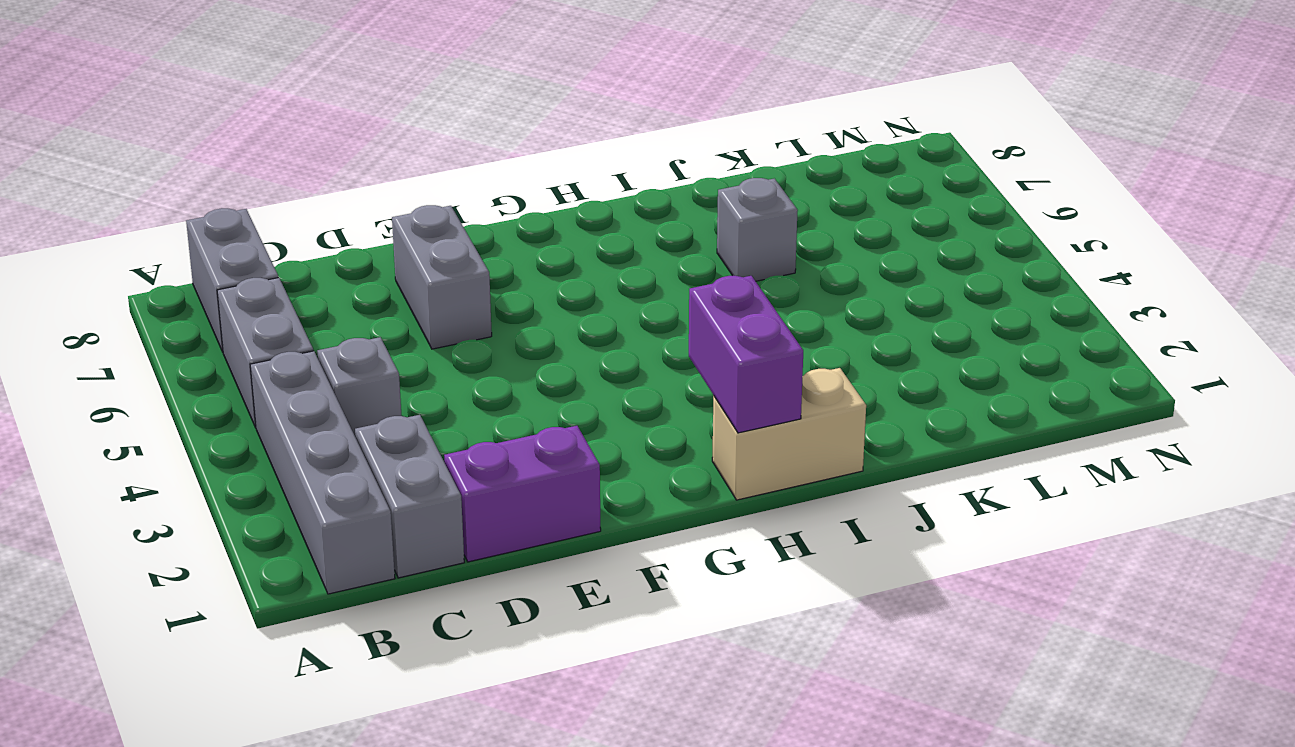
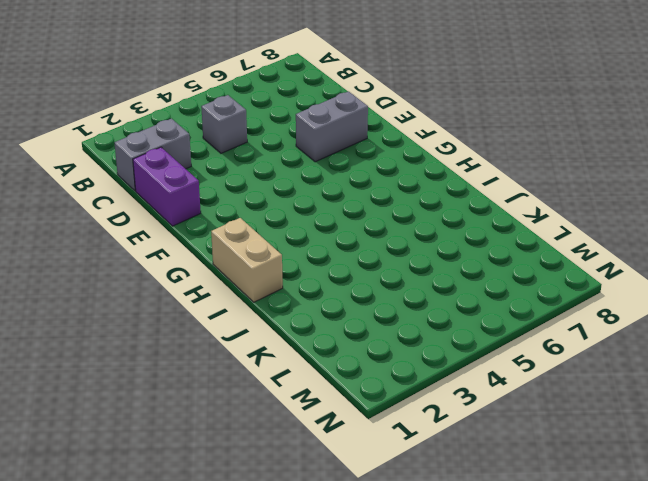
none -> grey brick B1:B4 level 1
none -> grey brick B5:B6 level 1

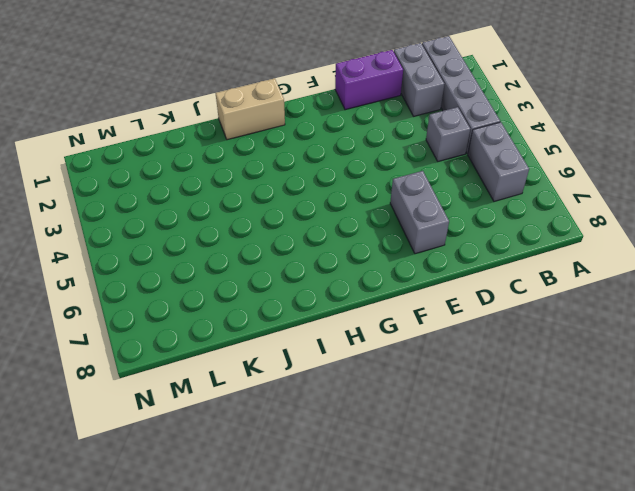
none -> grey brick B7:B8 level 1
none -> grey brick J6 level 1

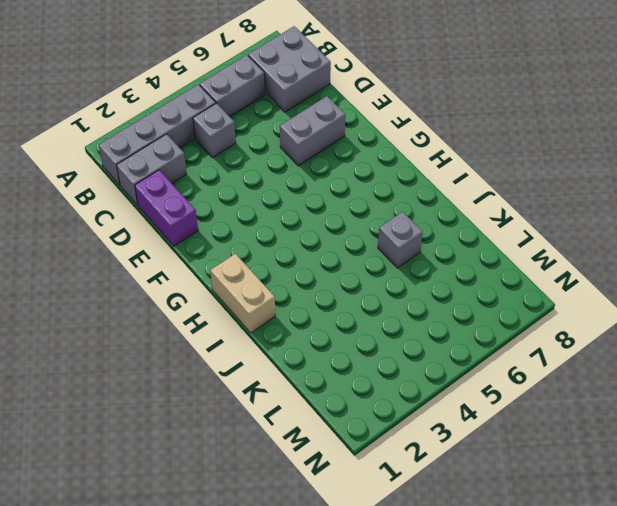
grey brick B7:C8 level 1 -> grey brick B7:B8 level 1
none -> purple brick H1:H2 level 2

